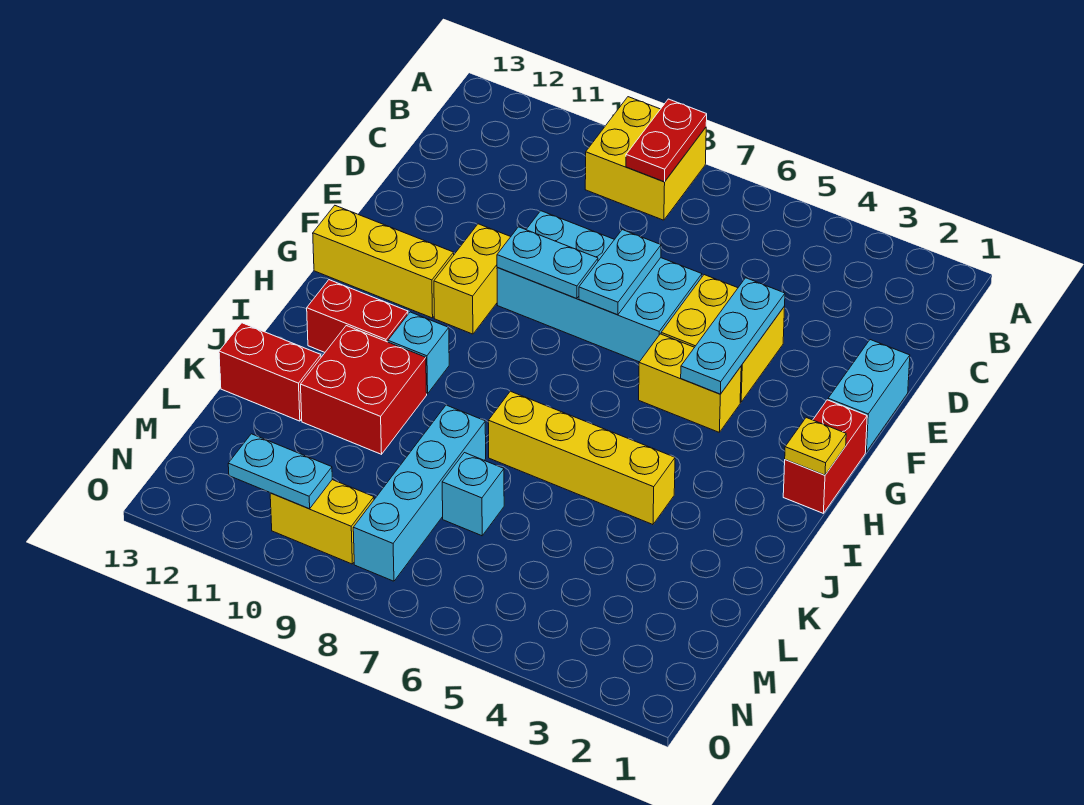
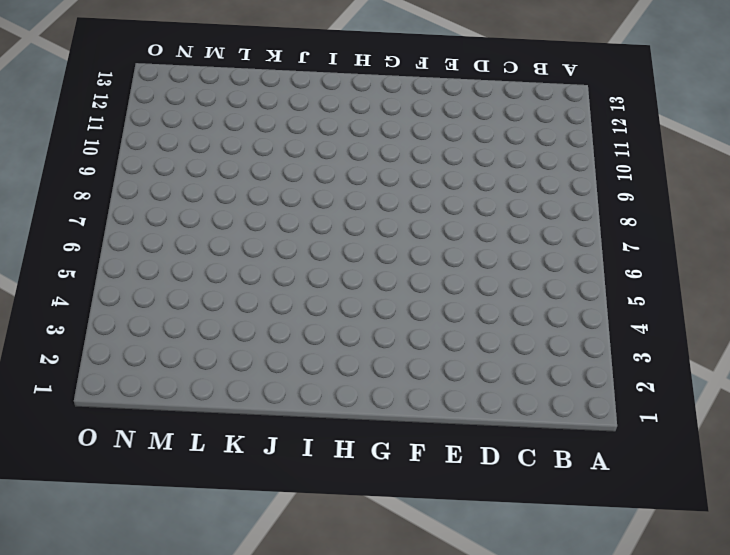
none -> yellow brick A8:B9 level 1
none -> cyan brick E1:F1 level 1
none -> yellow brick E4:F5 level 1

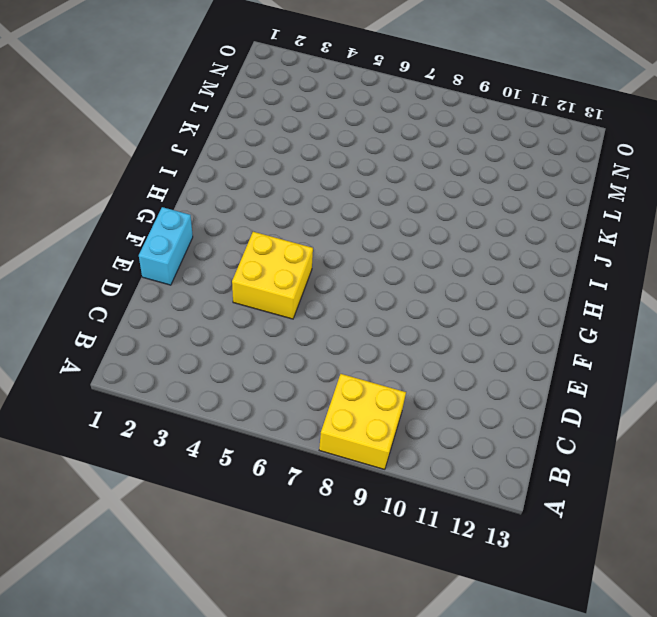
none -> cyan brick E6:F9 level 1
none -> yellow brick F10:G10 level 1
none -> red brick G1:H1 level 1

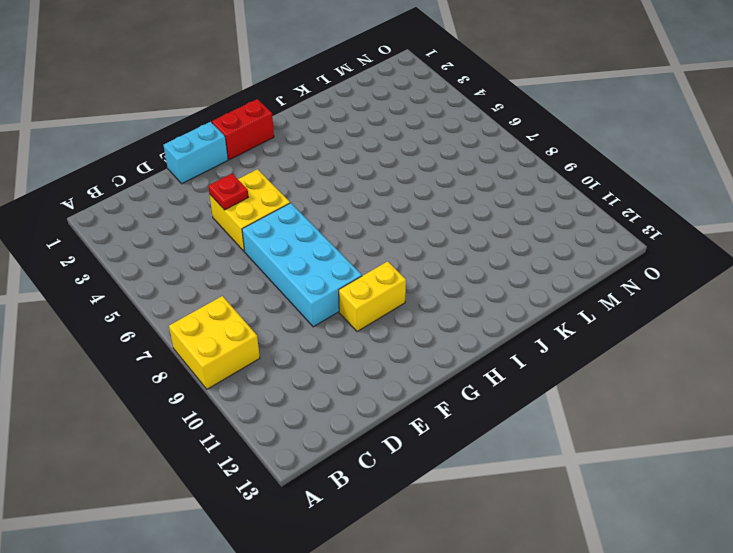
red plate E4 level 2 -> cyan plate E4:G4 level 2
none -> yellow brick G4:G5 level 1
none -> yellow brick G11:G13 level 1
none -> cyan brick I10 level 1

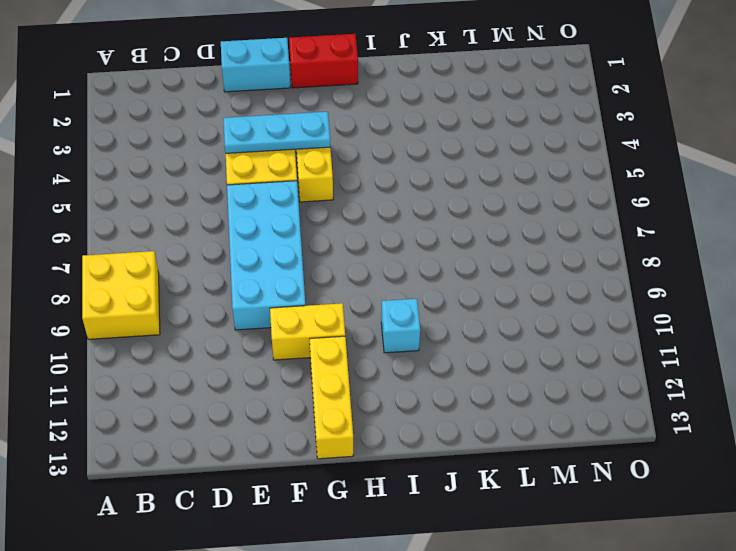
none -> red brick I11:I12 level 1
none -> yellow brick J4:J7 level 1
none -> red brick J10:K11 level 1

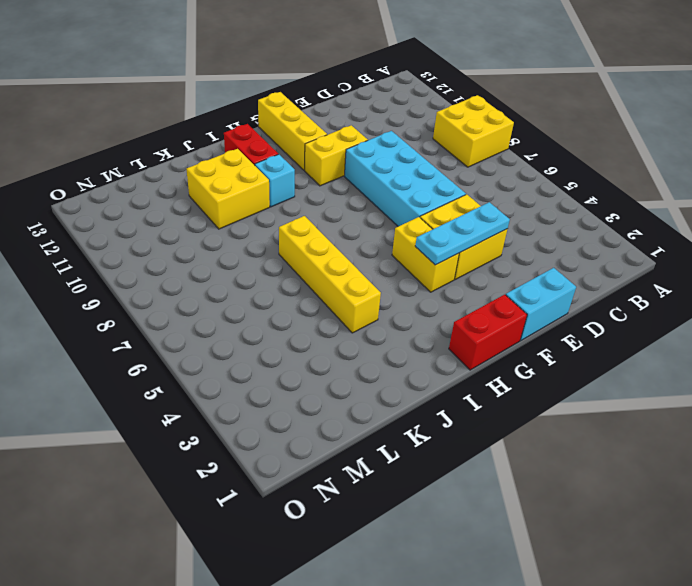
yellow brick J10:K11 level 1 -> red brick J10:K11 level 1
none -> cyan brick K8:N8 level 1
none -> red brick K12:K13 level 1
none -> cyan brick L7 level 1

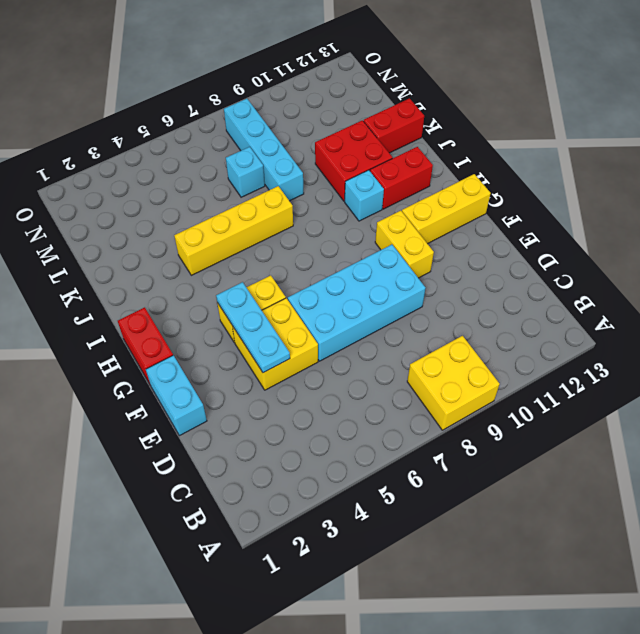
none -> yellow brick N9:N10 level 1
none -> red plate A8:B8 level 2
none -> cyan plate E7:F7 level 2

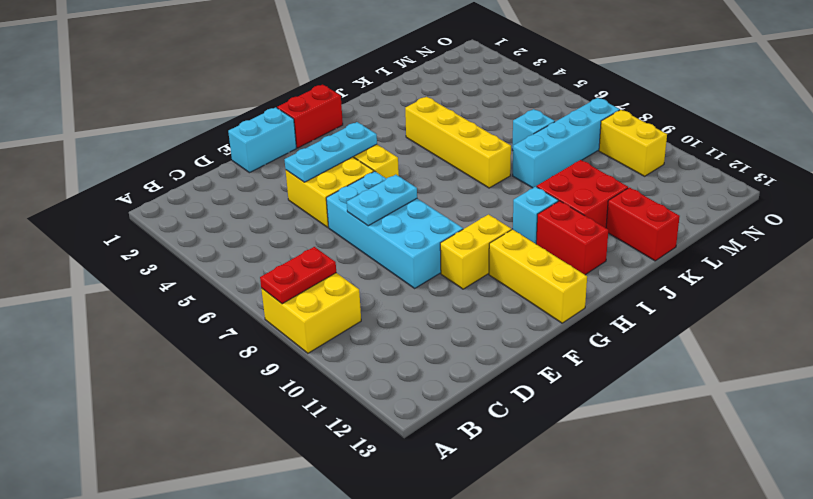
none -> cyan plate F8:F9 level 2
none -> yellow plate H1 level 2
none -> cyan plate N10:N11 level 2

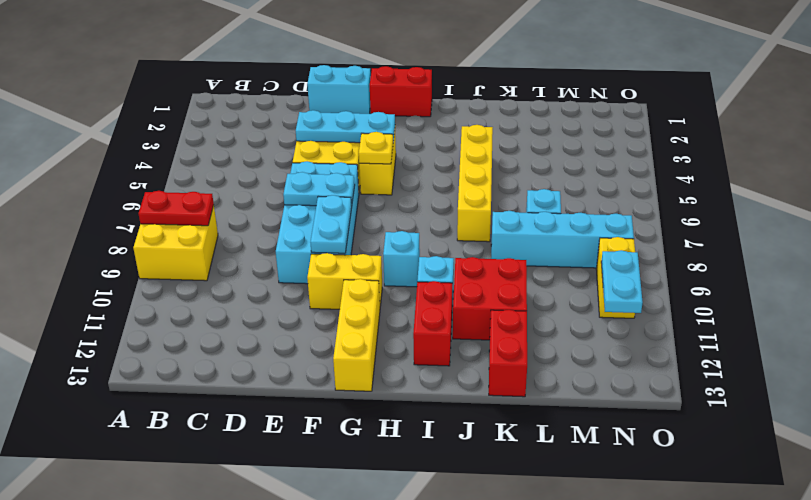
yellow plate G5 level 2 -> yellow plate H1 level 2
cyan brick H9 level 1 -> none

